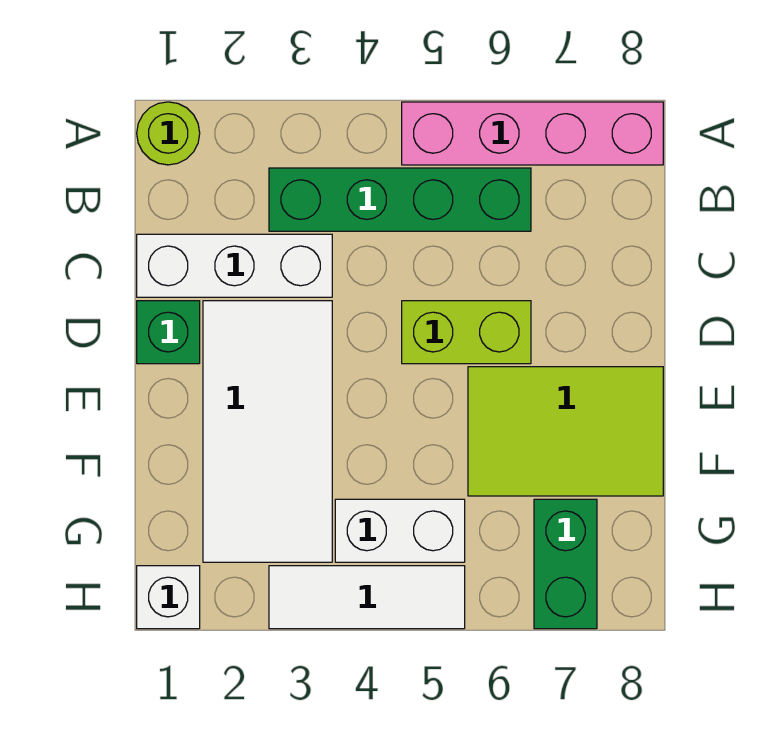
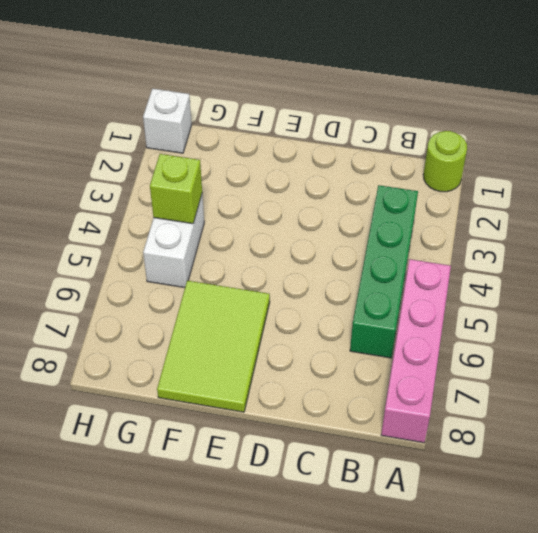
lime brick G4 level 2 -> none
none -> white brick C1:C3 level 1
none -> green brick D1 level 1
none -> white tile D2:G3 level 1

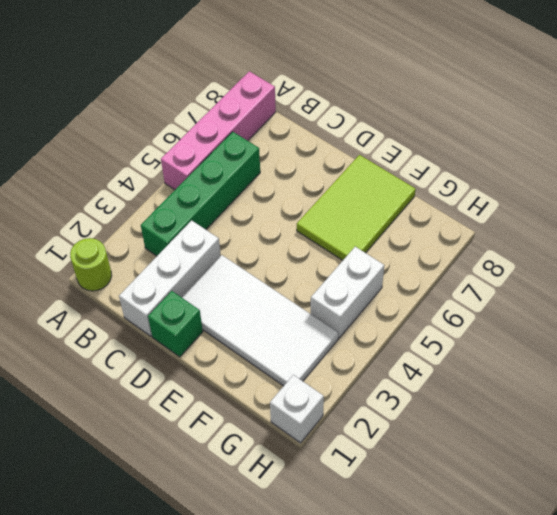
none -> lime brick D5:D6 level 1
none -> green brick G7:H7 level 1
none -> white tile H3:H5 level 1

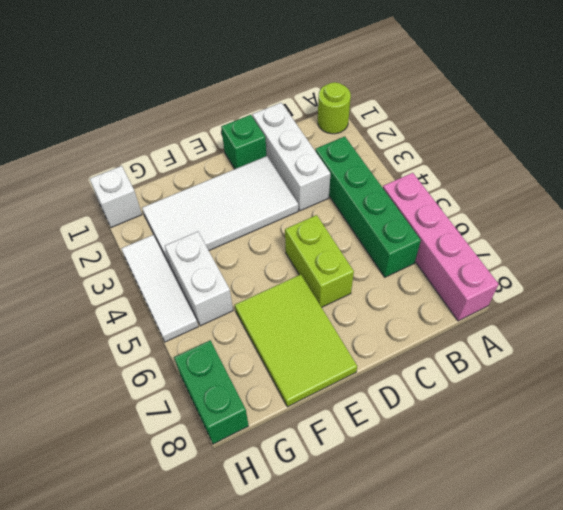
green brick H7:H8 level 1 -> green brick G7:H7 level 1

